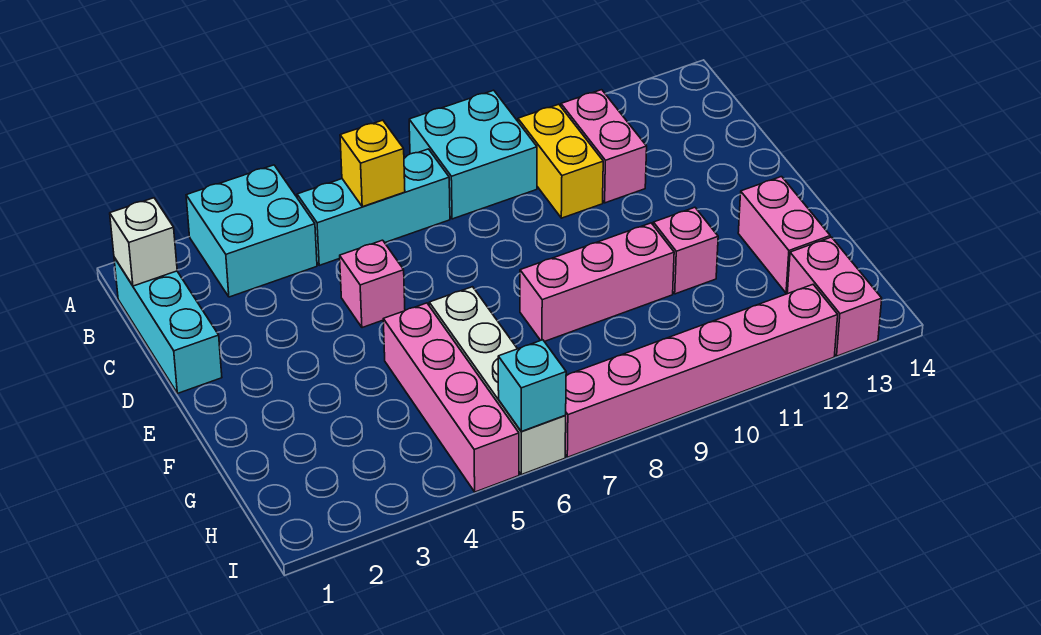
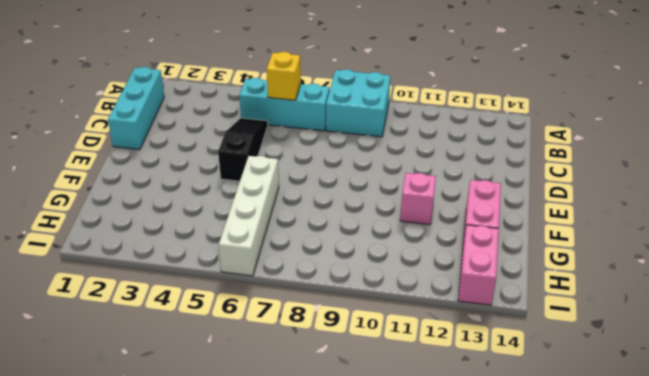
black slope C5:E5 level 1 top E -> pink brick D5 level 1
none -> cyan brick A3:B4 level 1
none -> yellow brick B10:C10 level 1
none -> pink brick B11:C11 level 1

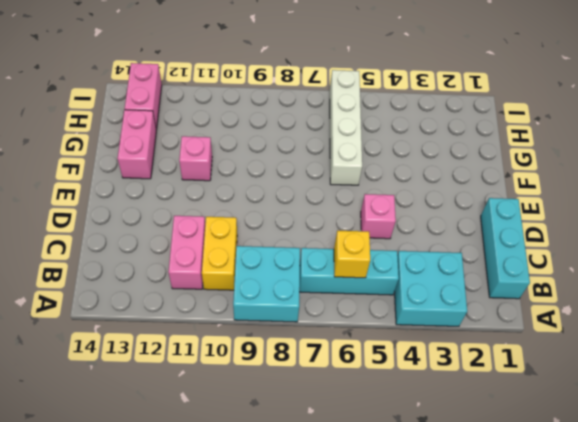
none -> pink brick F5:I5 level 1
none -> pink brick F8:F10 level 1
none -> pink brick I7:I12 level 1

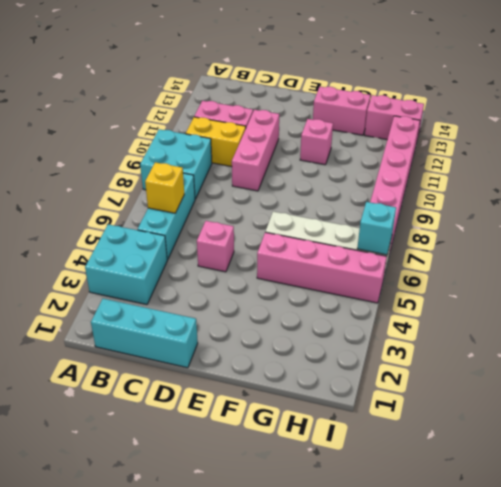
pink brick D9:D11 level 1 -> pink brick F8:F10 level 1
none -> white brick B1 level 2

